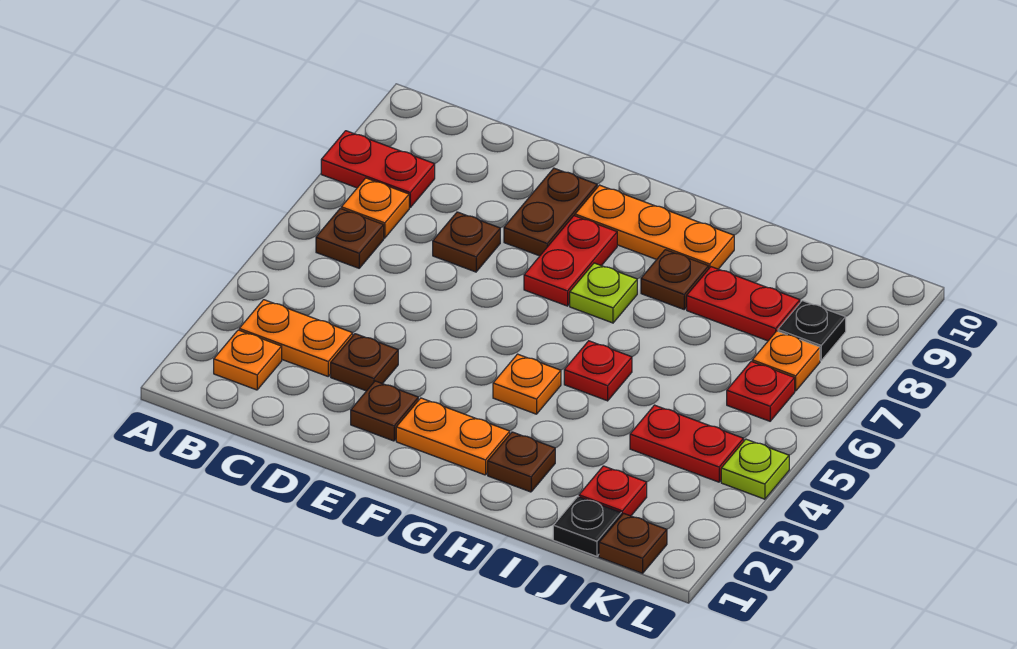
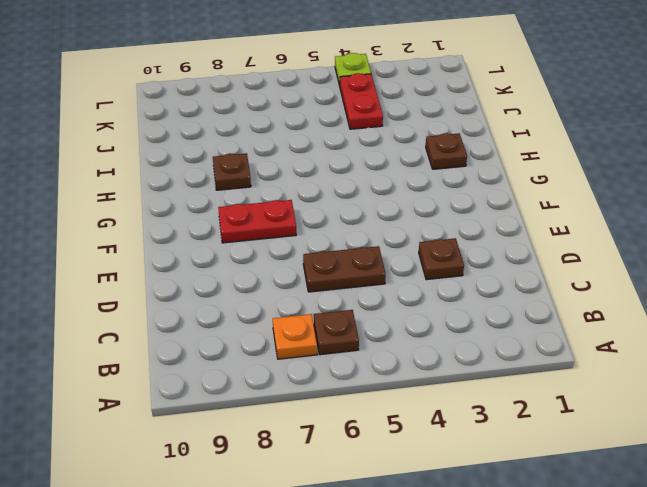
brown plate D5:D6 level 1 -> brown plate E8:E9 level 1
none -> red plate A8:B8 level 1
none -> orange plate B2 level 1
none -> orange plate B3:C3 level 1

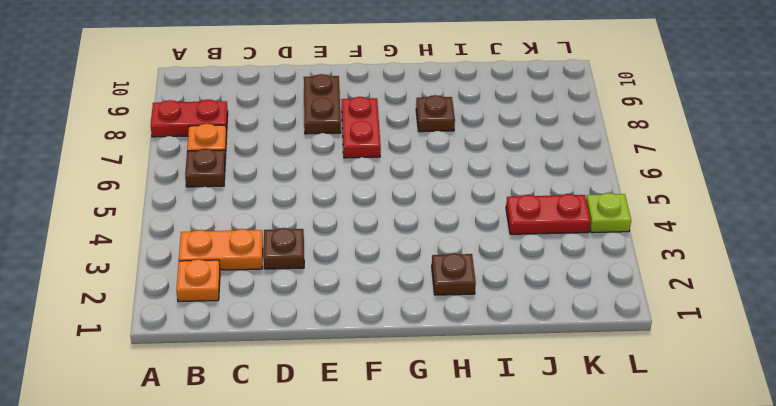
none -> brown plate D7 level 1
none -> brown plate E2 level 1
none -> orange plate F2:G2 level 1

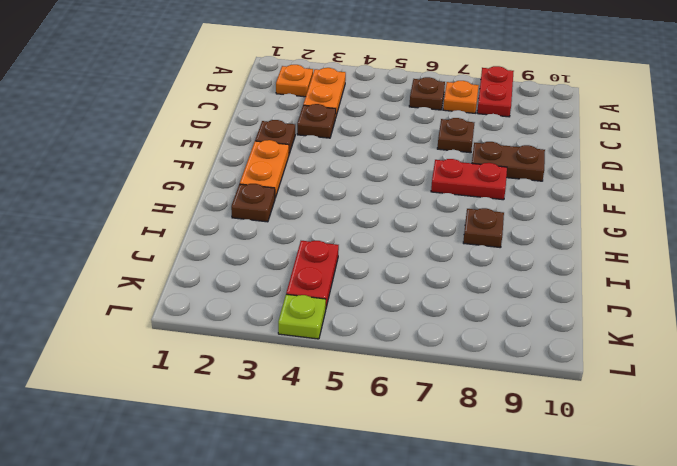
none -> orange plate F9:H9 level 1
none -> orange plate G4 level 1
none -> lime plate G7 level 1

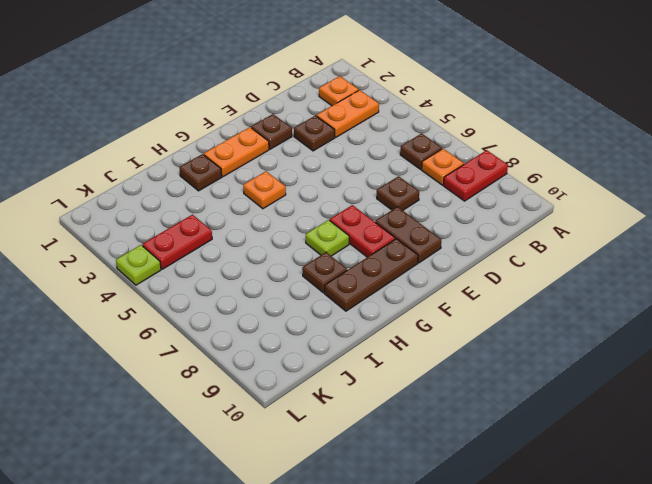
brown plate F9:H9 level 1 -> orange plate F9:H9 level 1
none -> red plate H5 level 1
none -> red plate I8:J8 level 1
none -> black plate J1 level 1

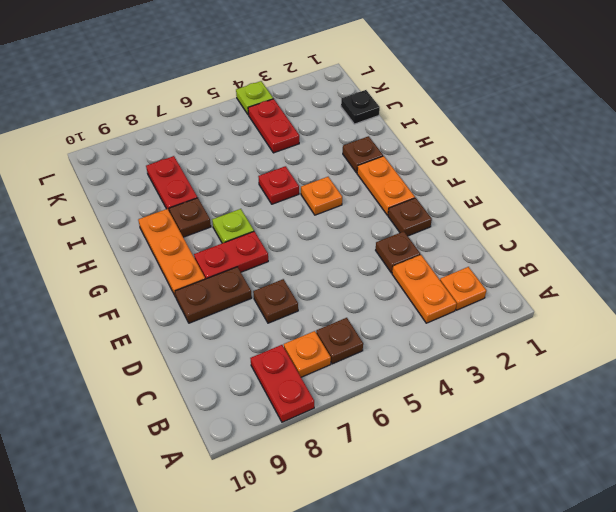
none -> red plate J2 level 1
none -> brown plate K1 level 1
none -> red plate K6 level 1

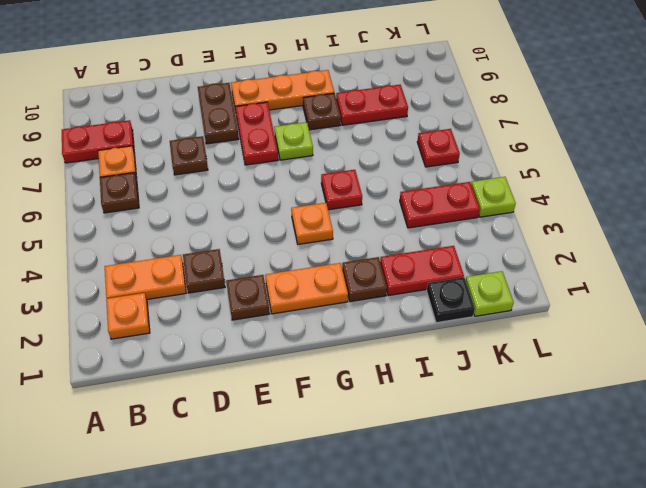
red plate I2:J2 level 1 -> red plate J2 level 1
lime plate K1 level 1 -> brown plate K1 level 1
none -> orange plate K7 level 1
none -> black plate K8 level 1

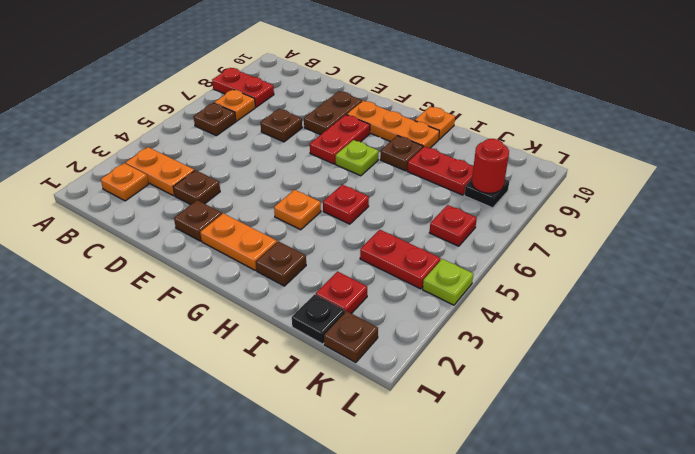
orange plate H10 level 1 -> orange plate K7 level 1
red round brick K8 level 2 -> none

